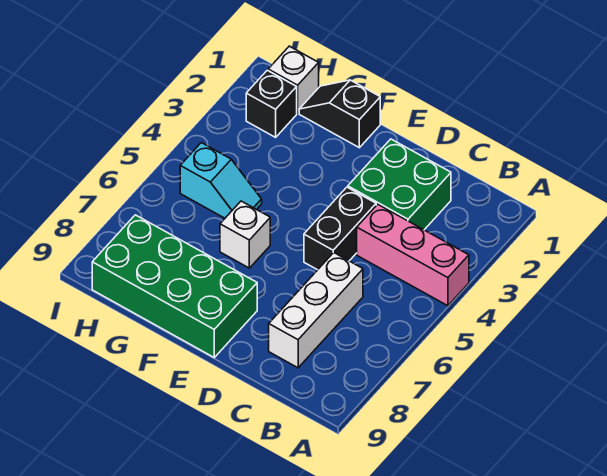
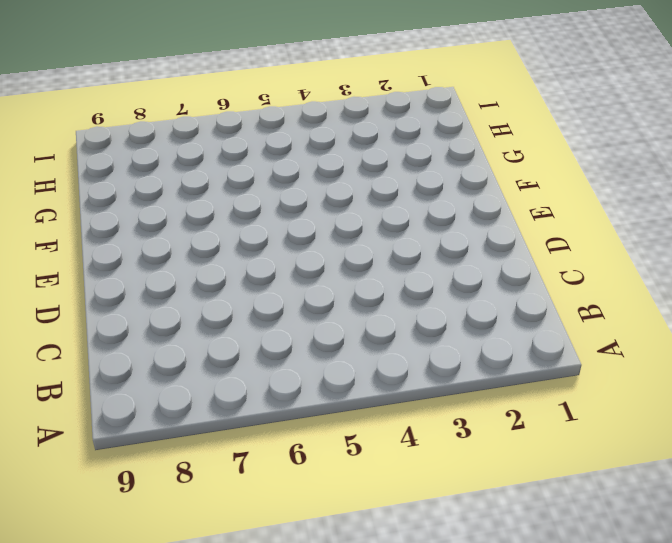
none -> pink brick A4:C4 level 1
none -> green brick C2:D3 level 1

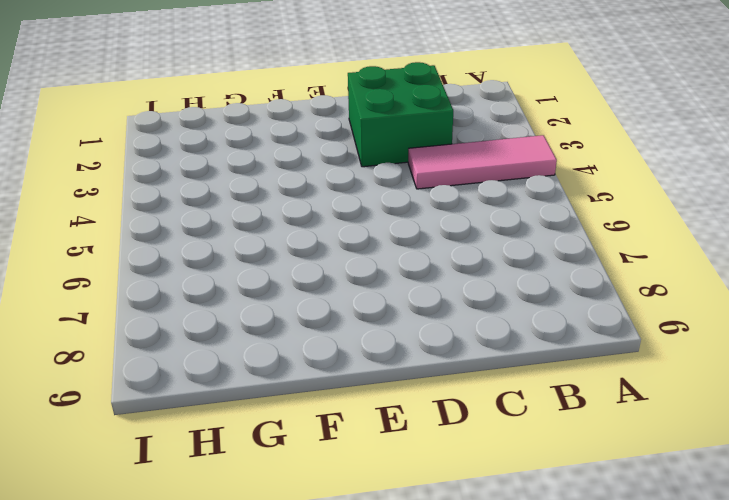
pink tile A4:C4 level 1 -> pink brick A4:C4 level 1
none -> white brick C6:C8 level 1
none -> black brick D4:D5 level 1

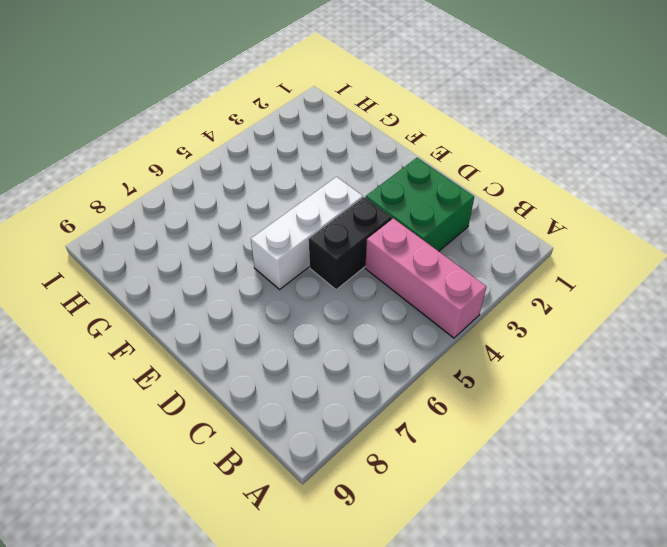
white brick E4:E6 level 1 -> white brick C6:C8 level 1
none -> green brick E8:H9 level 1
none -> black slope F1:G1 level 1 top F

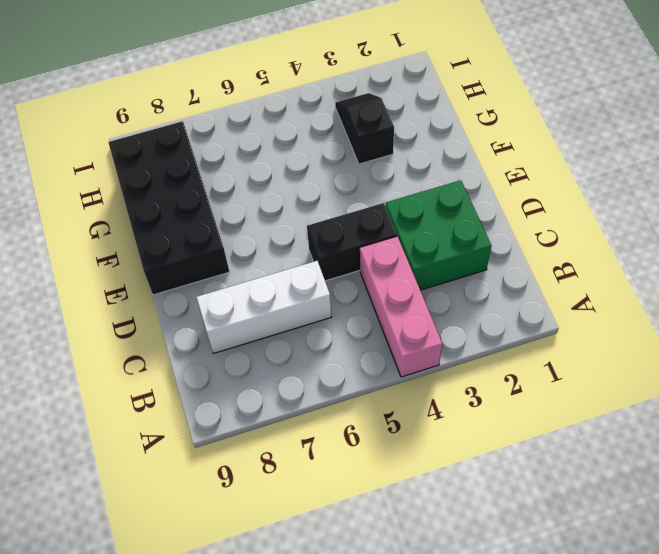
black brick E8:H9 level 1 -> green brick E8:H9 level 1
black slope G3:H3 level 1 top G -> black slope F1:G1 level 1 top F
none -> white brick F6 level 1
none -> cyan slope G5:H5 level 1 top H

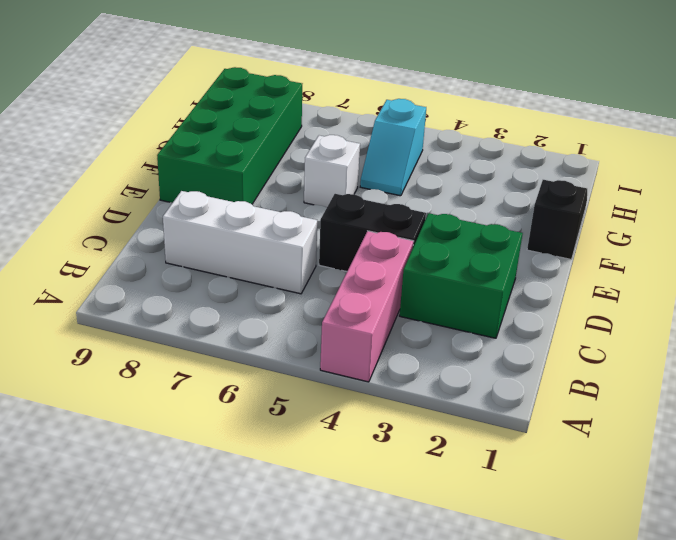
none -> white brick H1 level 1
none -> black brick H2 level 1

